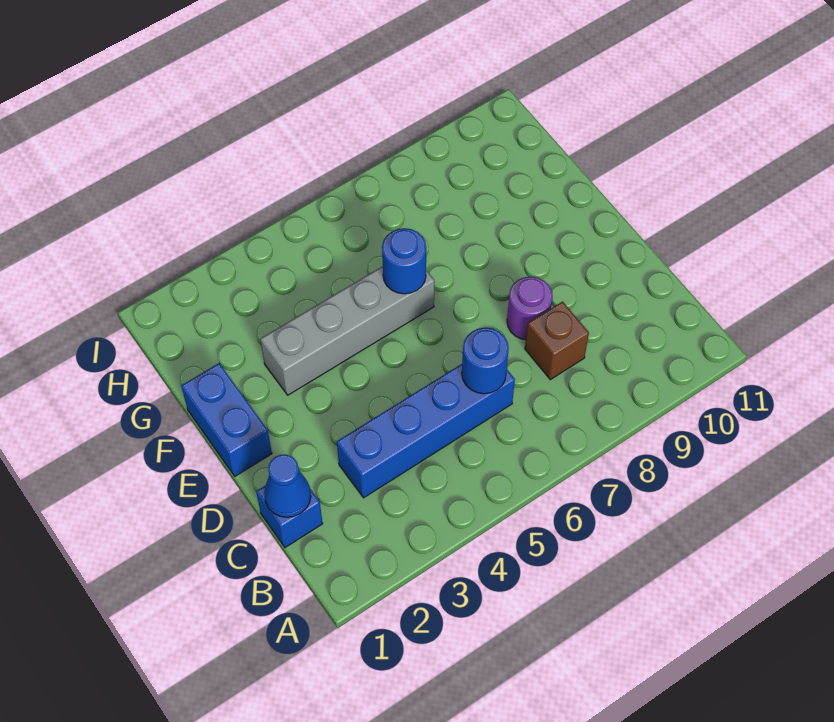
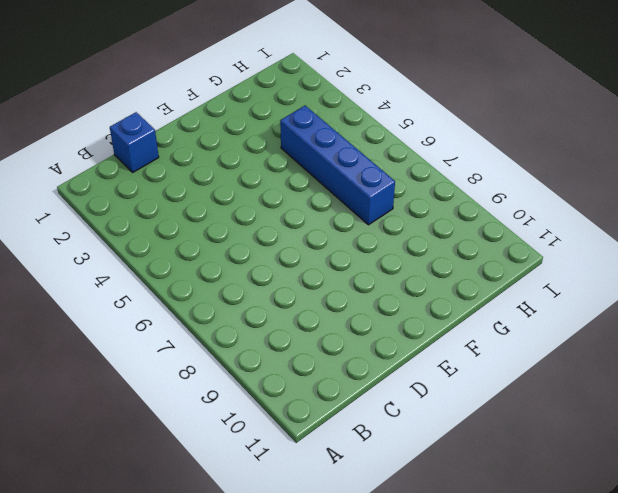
blue brick G4:G7 level 1 -> blue brick C3:C6 level 1
none -> brown brick C8 level 1
none -> purple round brick D8 level 1

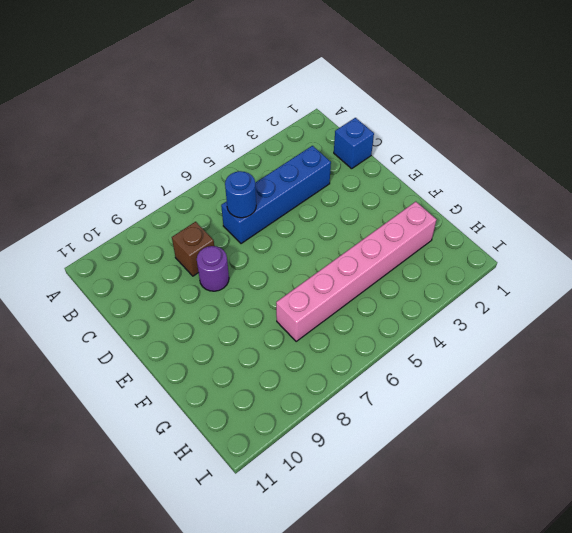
pink brick G2:G7 level 1 -> none
none -> blue brick E1:F1 level 1
none -> grey brick F3:F6 level 1

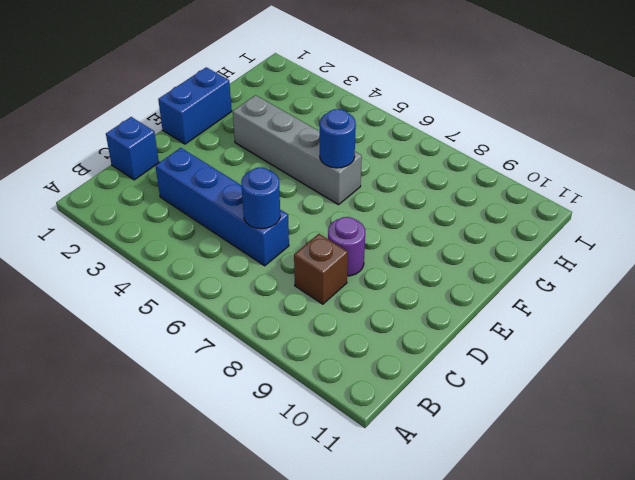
none -> blue cone C1 level 2

